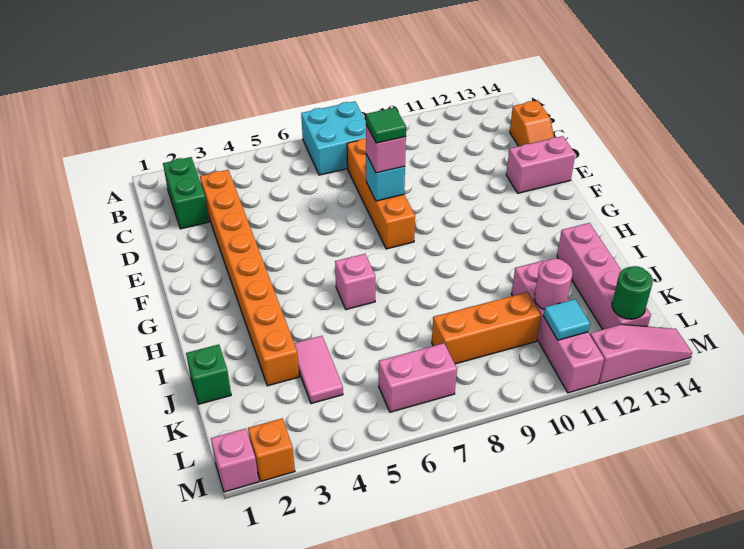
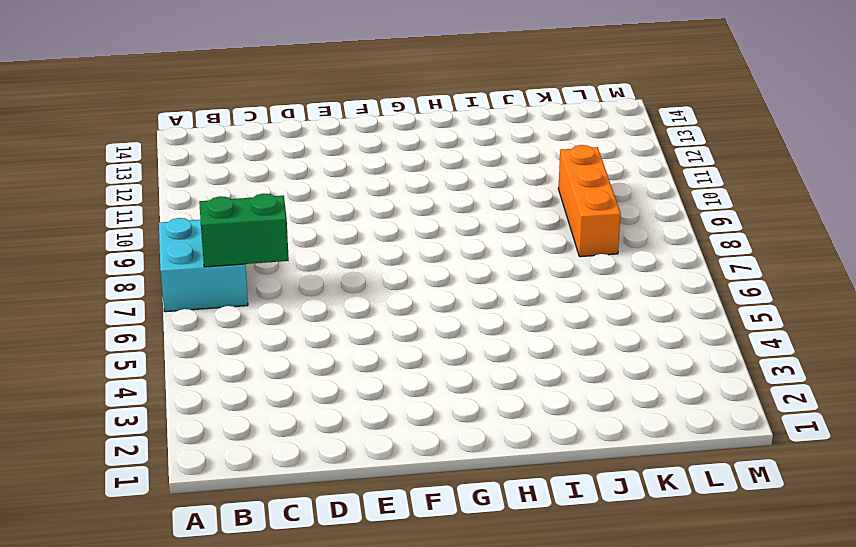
green brick B7:C7 level 2 -> green brick B2:C2 level 1
none -> orange brick C3:J3 level 1
none -> orange brick C8:F8 level 1
none -> orange slope C14:D14 level 1 top C

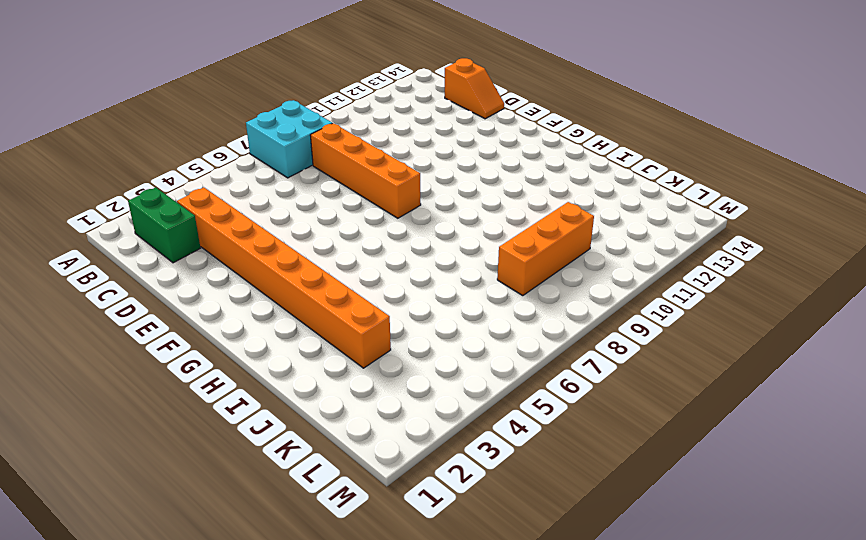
none -> pink brick E13:E14 level 1
none -> pink brick H6 level 1
none -> pink brick I13:L13 level 1

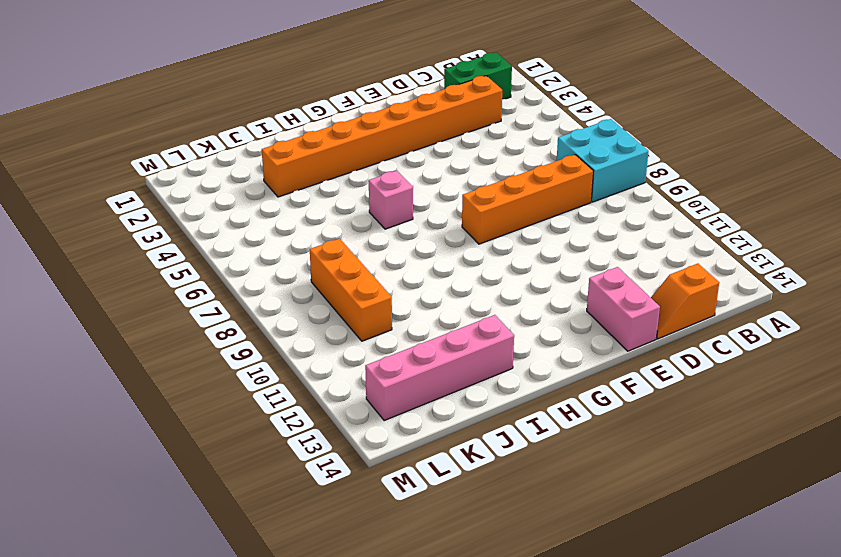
none -> green brick J1 level 1
none -> pink tile J4:K4 level 1
none -> pink brick J11:M11 level 1

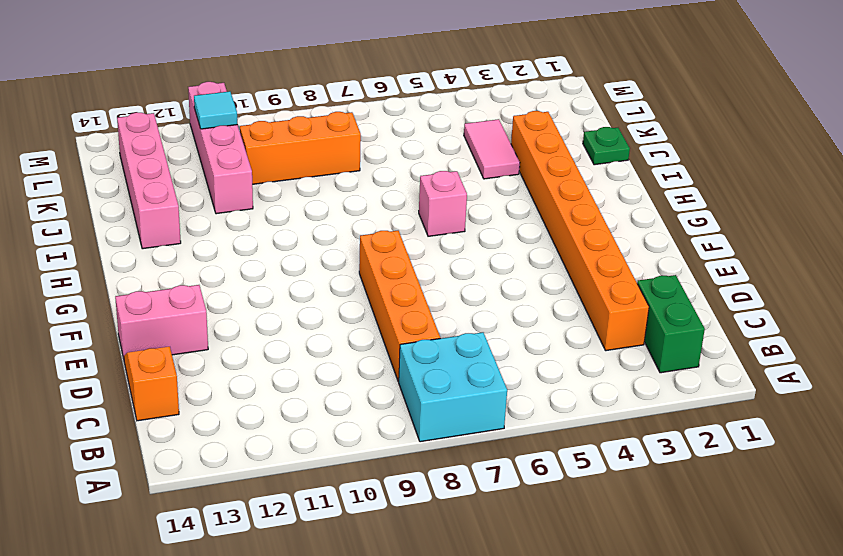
green plate J1 level 1 -> green brick J1 level 1
none -> pink brick L6:L7 level 1
none -> pink brick M1 level 1
none -> orange brick M2 level 1

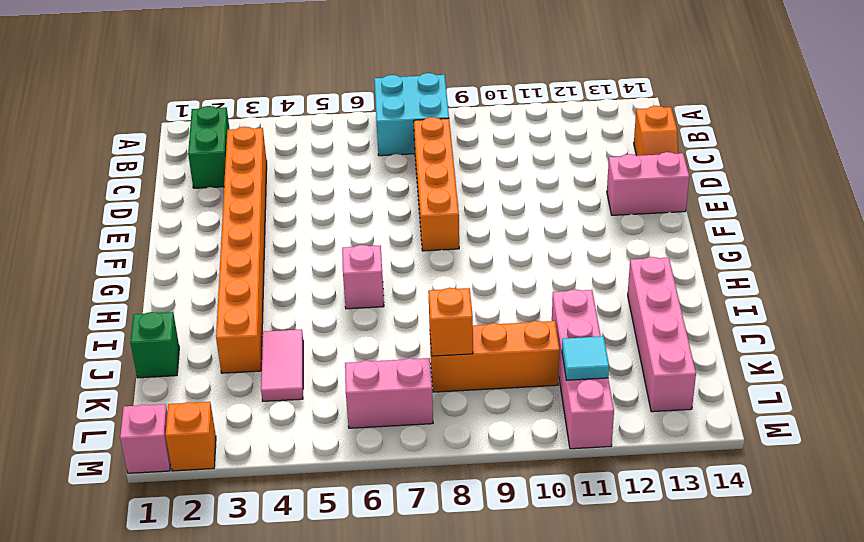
orange brick K8 level 2 -> none
none -> pink slope M12:M14 level 1 top 12
none -> cyan brick E8 level 2
none -> pink round brick K11 level 2

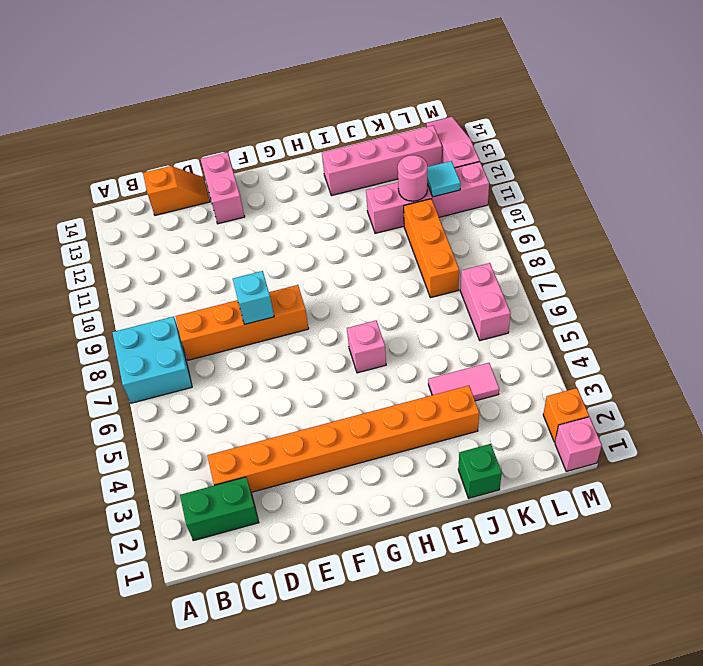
none -> green round brick L13 level 2
none -> pink brick E8 level 3
none -> green tile E8 level 4

